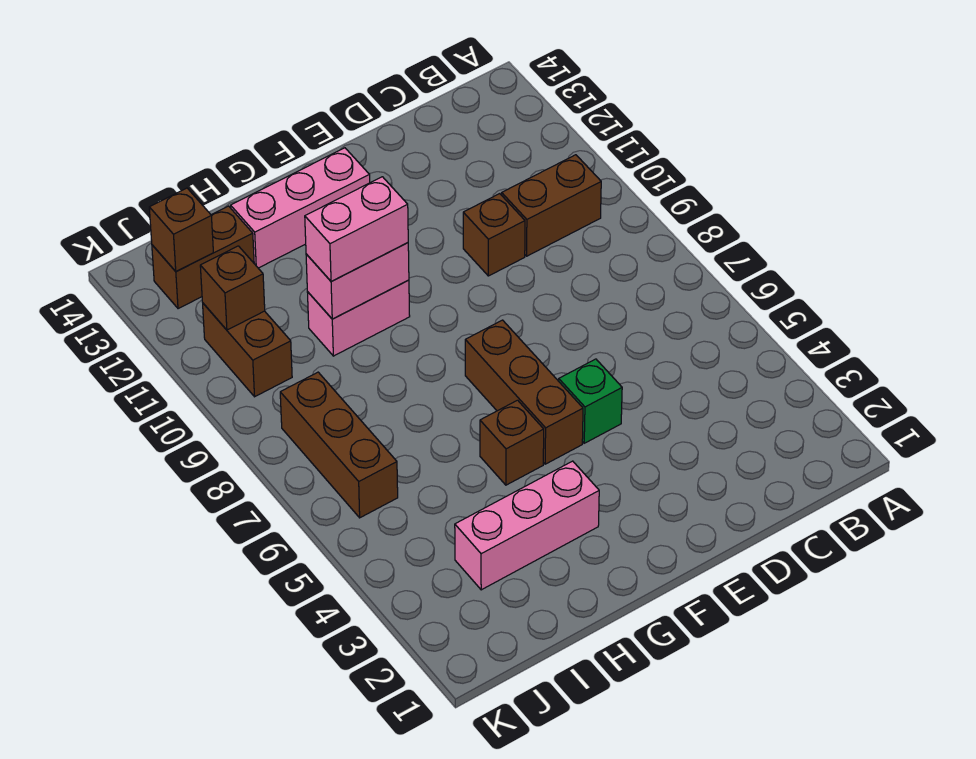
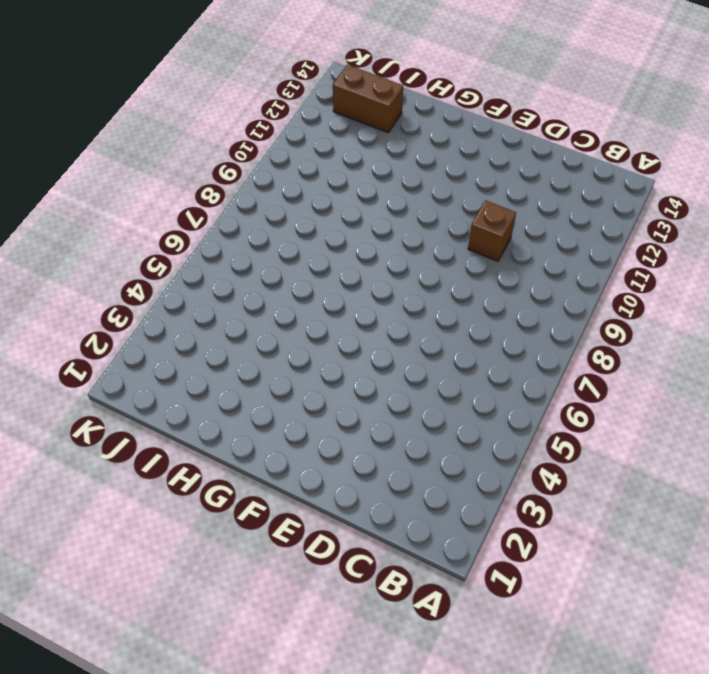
none -> brown brick B10:C10 level 1
none -> green brick E5 level 1
none -> brown brick F5:F7 level 1

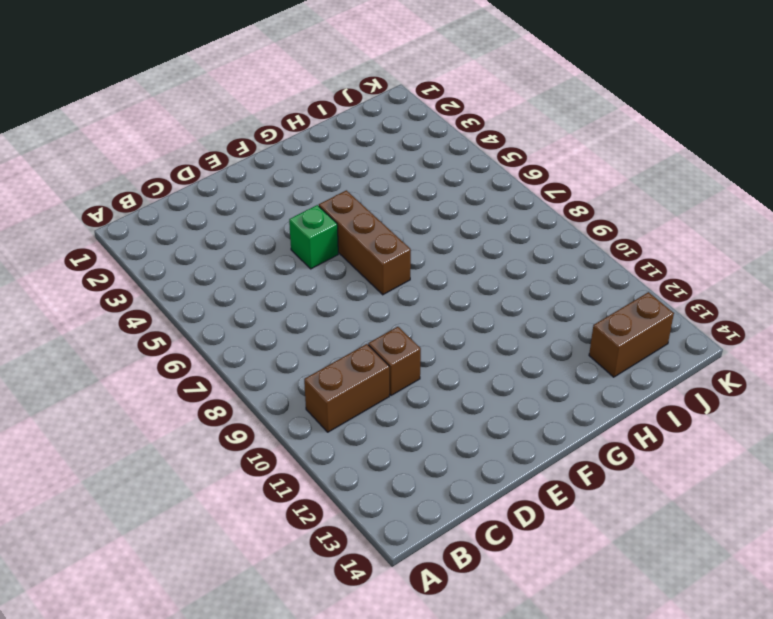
none -> pink brick F13:H13 level 1
none -> pink brick G3:I3 level 1
none -> brown brick G5 level 1

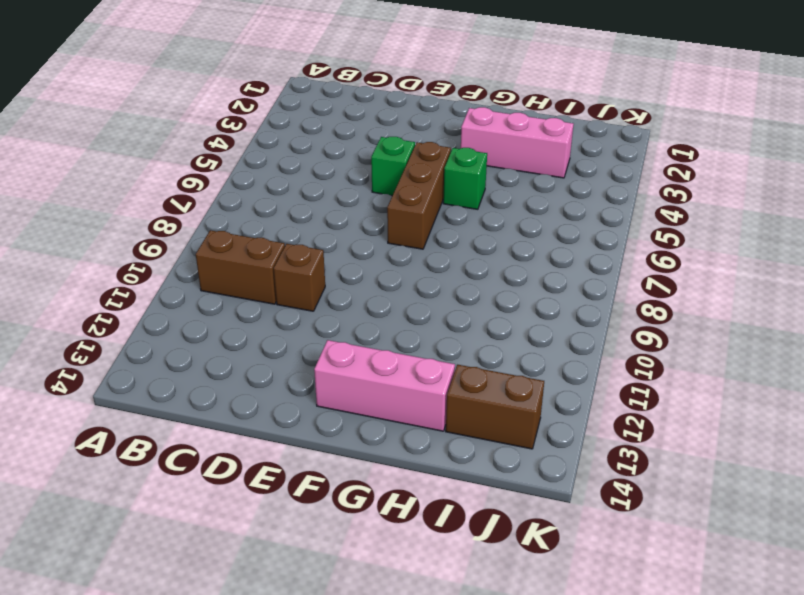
green brick G5 level 1 -> brown brick G5 level 1
none -> pink brick G10:H10 level 1
none -> brown brick J6:J8 level 1
none -> brown brick J10:J11 level 1

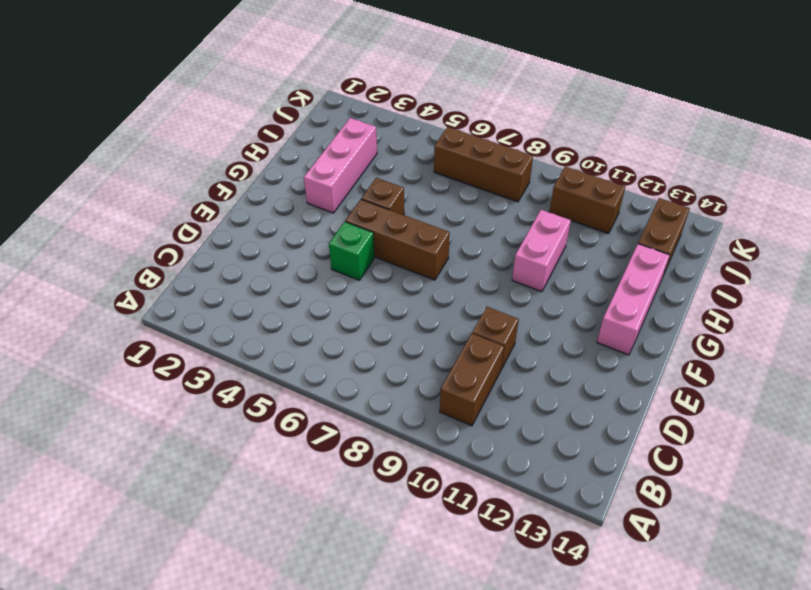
none -> pink brick G10:H10 level 2
none -> brown brick J11 level 2
none -> brown brick J13 level 2

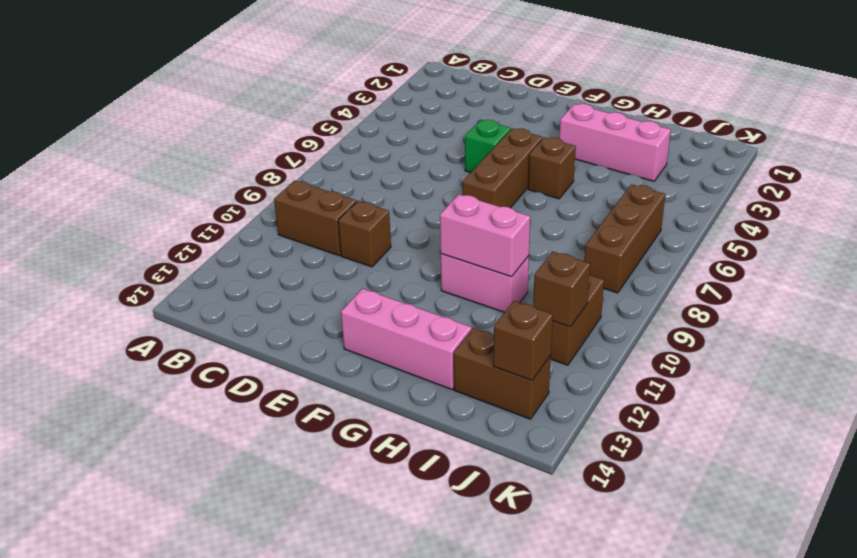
none -> pink brick G10:H10 level 3

